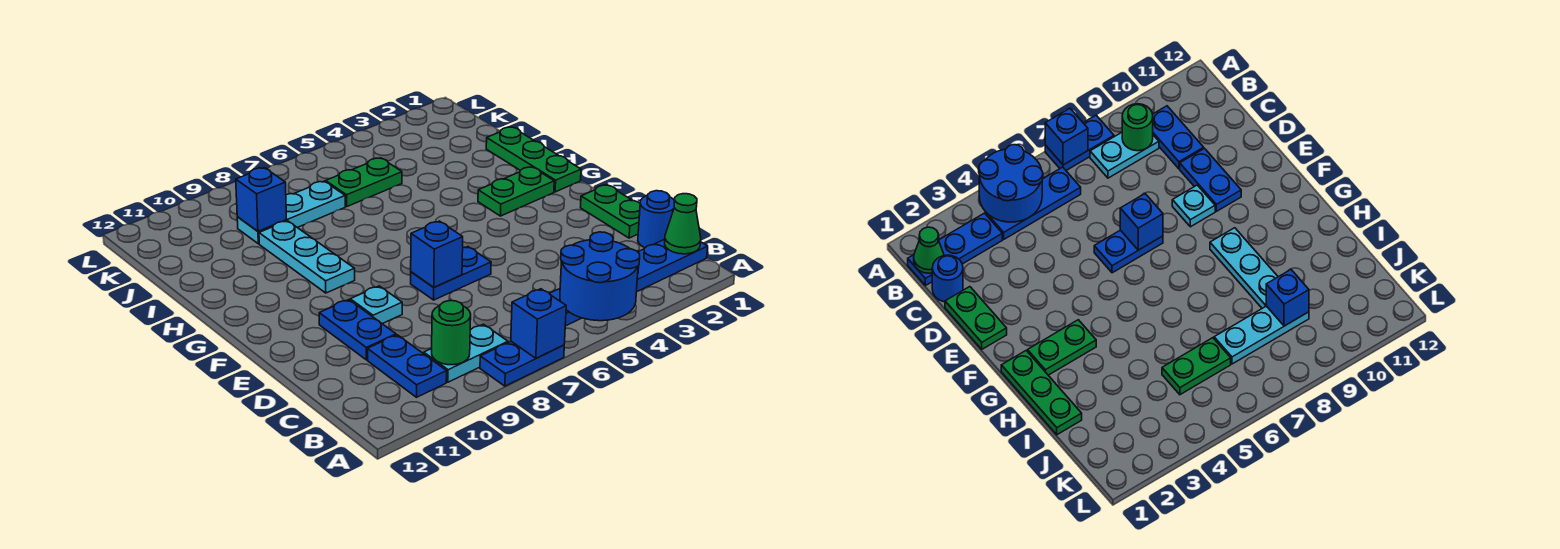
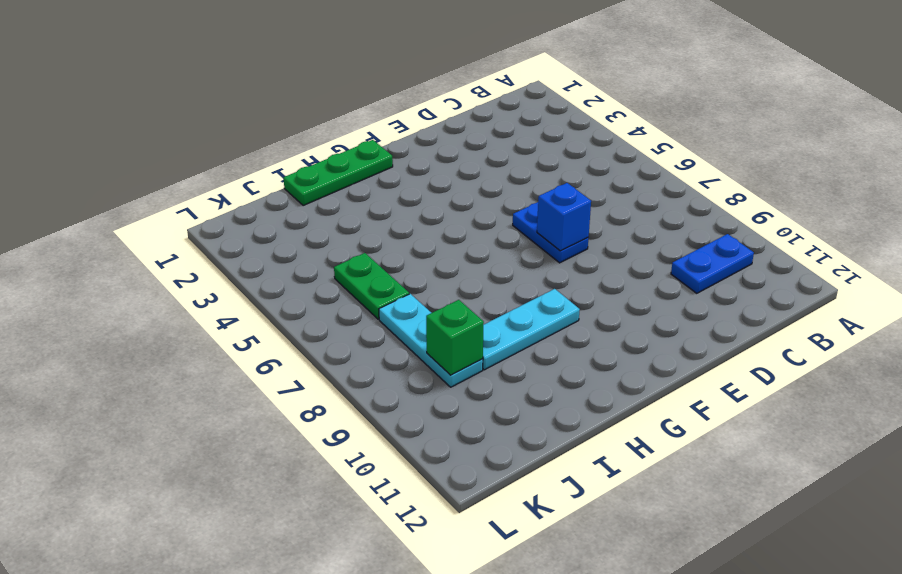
green brick J9 level 2 -> blue brick J9 level 2
none -> blue plate A7:A8 level 1
none -> blue plate B1:B3 level 1
none -> blue plate B4:B6 level 1

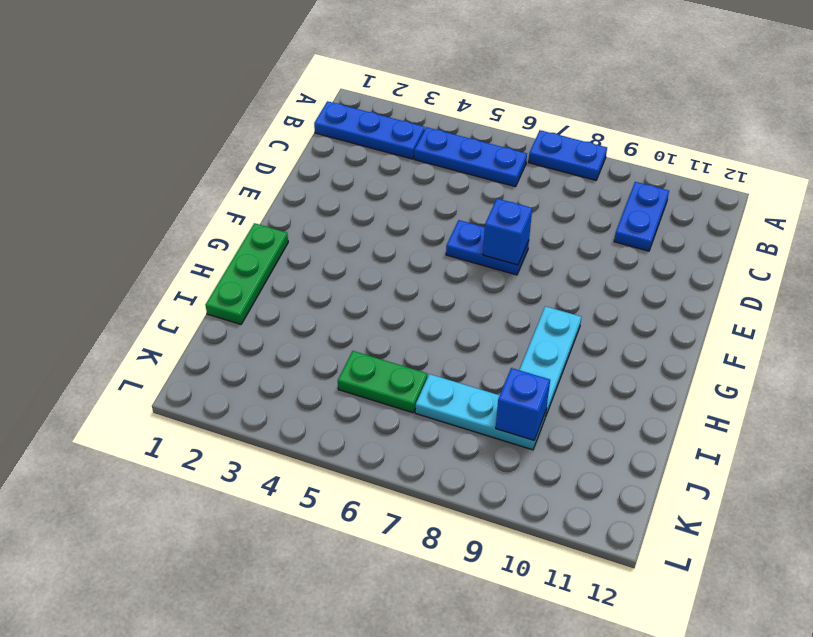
none -> cyan plate B8:B9 level 1
none -> blue round brick C1 level 1
none -> green plate D1:E1 level 1

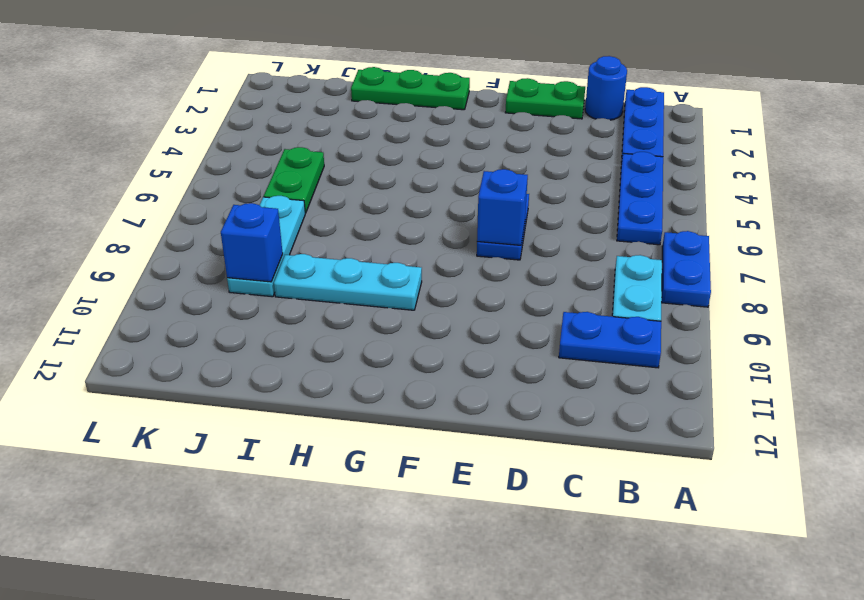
none -> blue plate D10:E10 level 1
none -> cyan plate E9 level 1
none -> green plate G2:G3 level 1

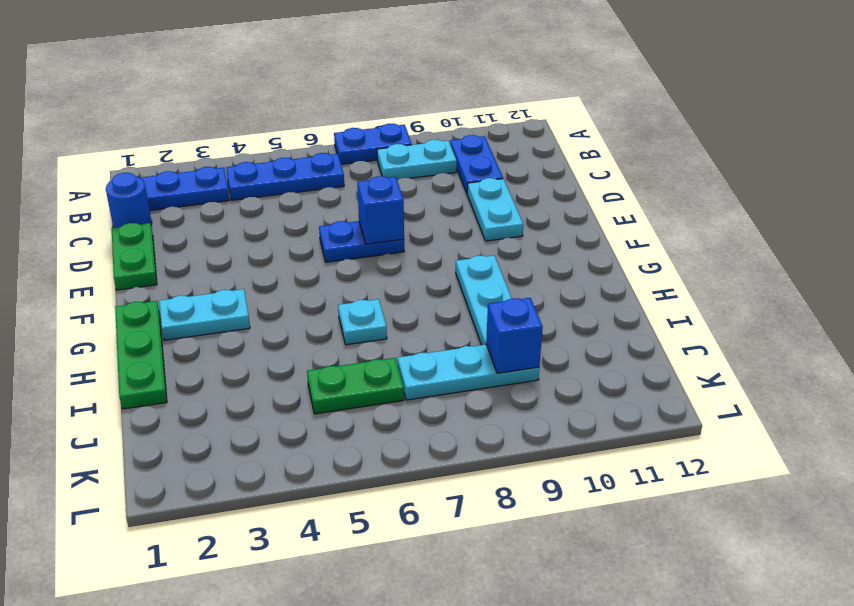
cyan plate D10:E10 level 1 -> blue plate D10:E10 level 1
cyan plate G2:G3 level 1 -> green plate G2:G3 level 1
cyan plate H6 level 1 -> cyan plate E9 level 1
none -> blue round brick A4:B5 level 2
none -> blue brick A7 level 2
none -> green cone B1 level 2

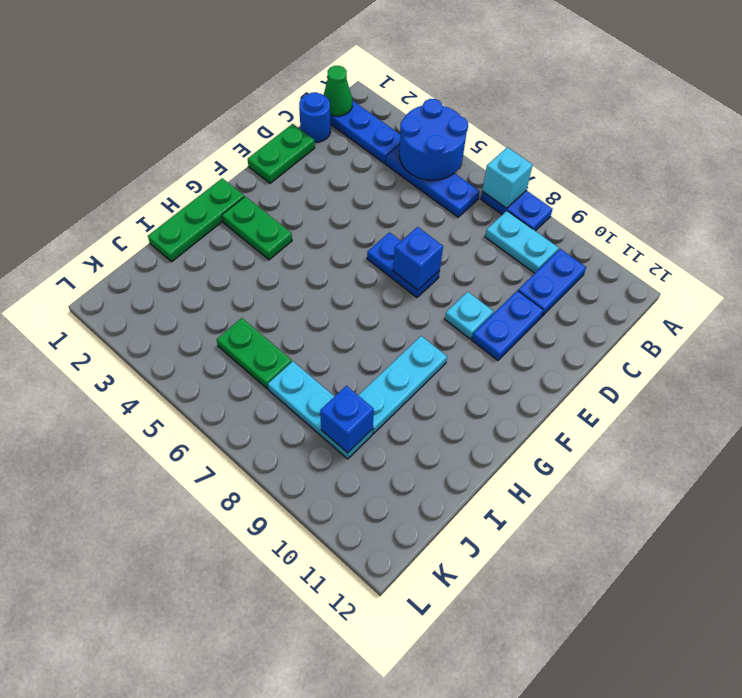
cyan brick A7 level 2 -> blue brick A7 level 2
none -> green round brick B9 level 2

